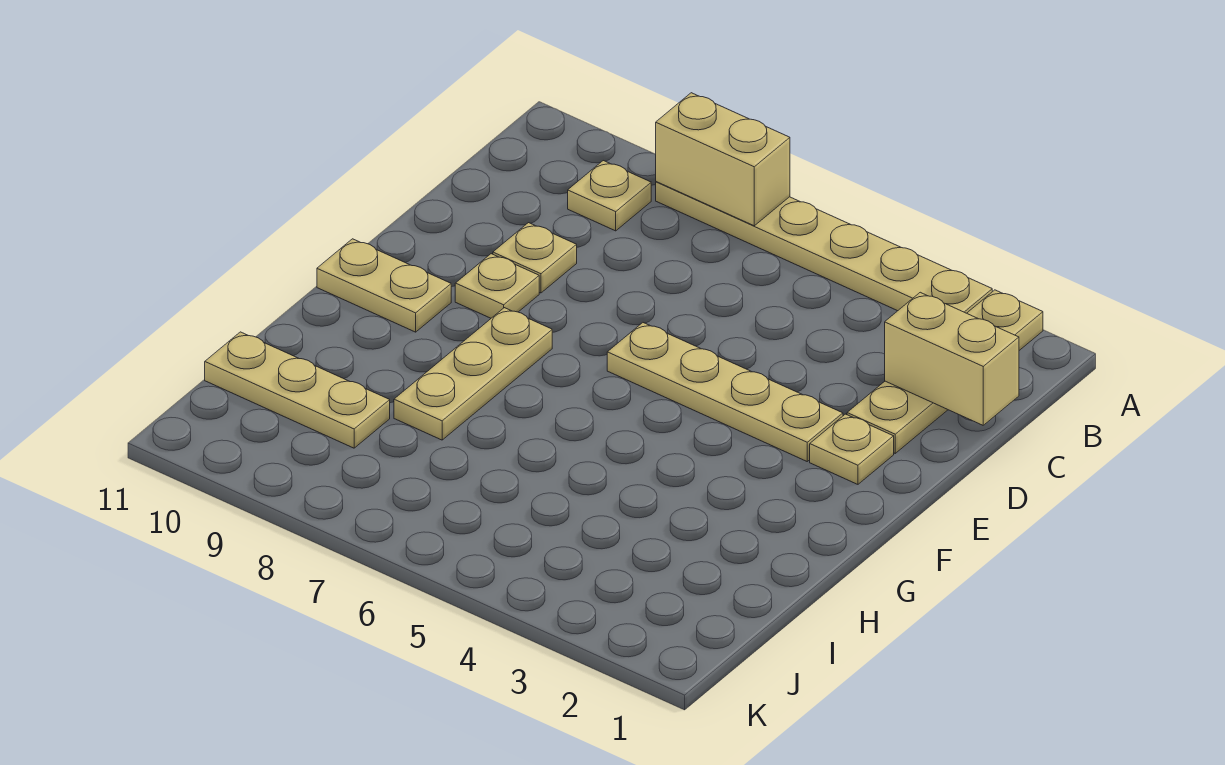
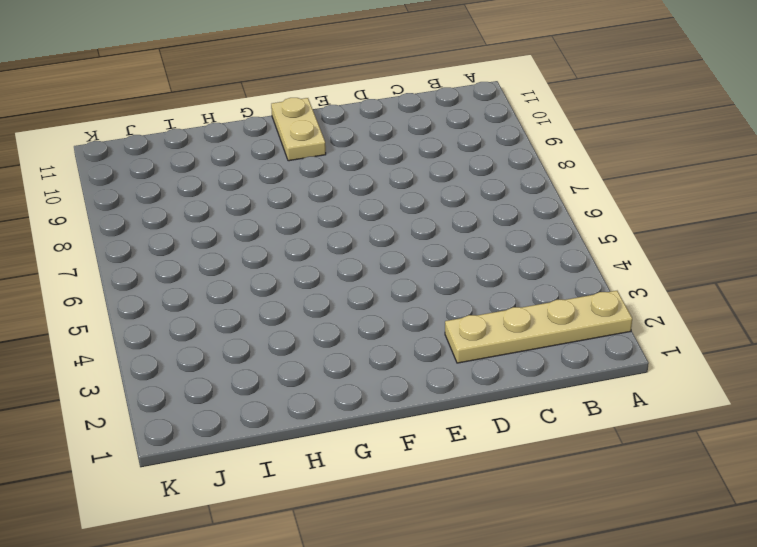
none -> tan plate A3:A8 level 1
none -> tan plate B9 level 1
none -> tan plate D9 level 1

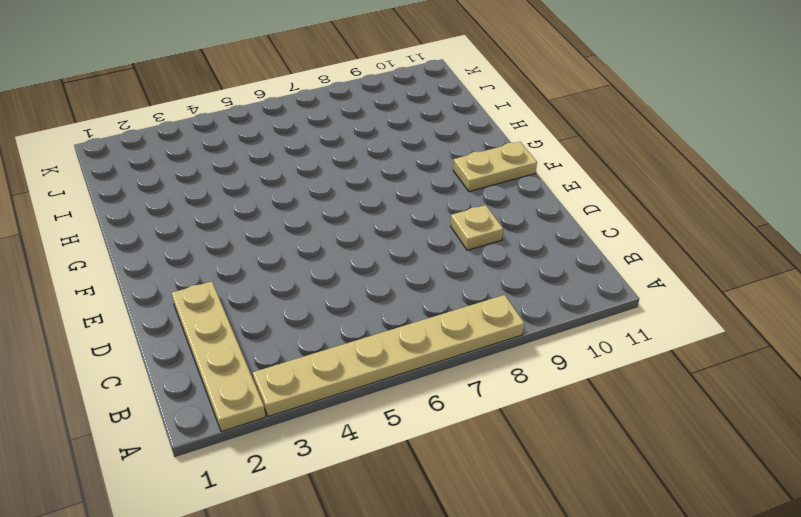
none -> tan plate B9 level 1
none -> tan plate E2 level 1
none -> tan plate E3:E6 level 1

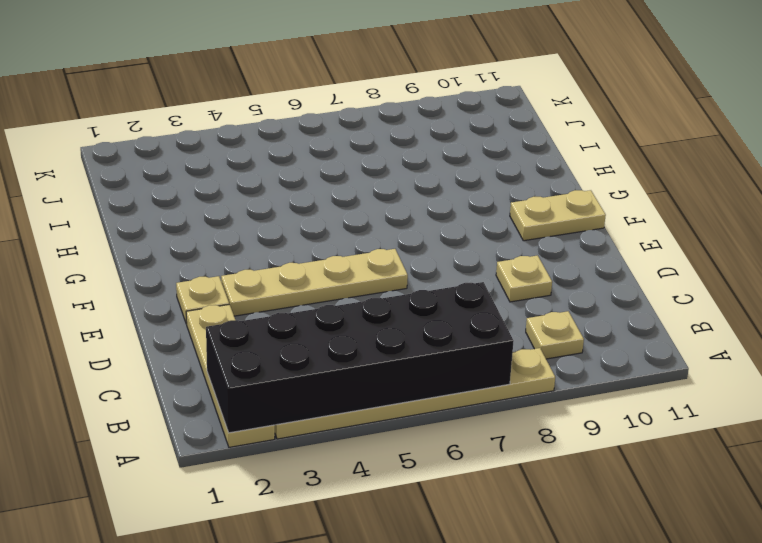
black brick A2:B7 level 2 -> tan brick A7:A8 level 2
none -> tan plate E9 level 1
none -> tan plate F8:H8 level 1
none -> tan plate I9:I11 level 1

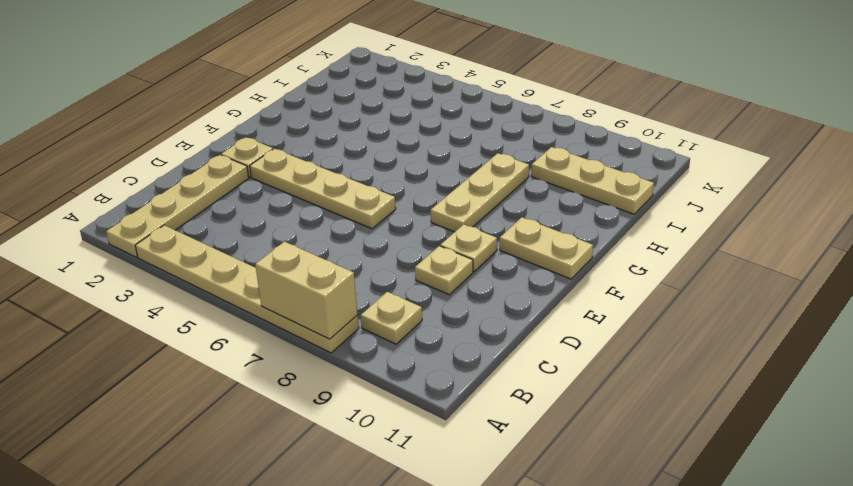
none -> tan brick C1:C2 level 2

